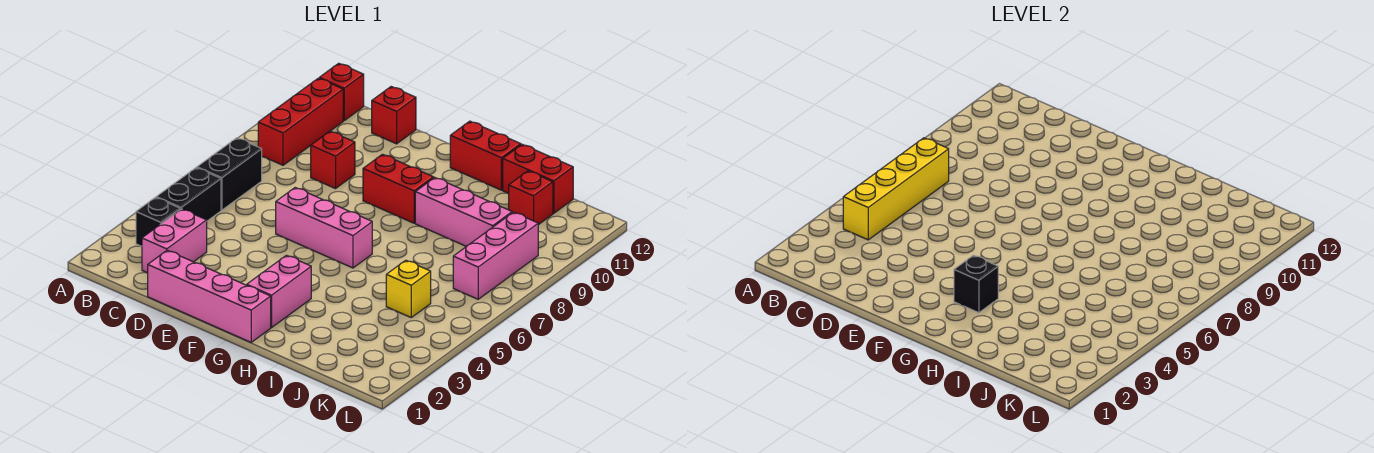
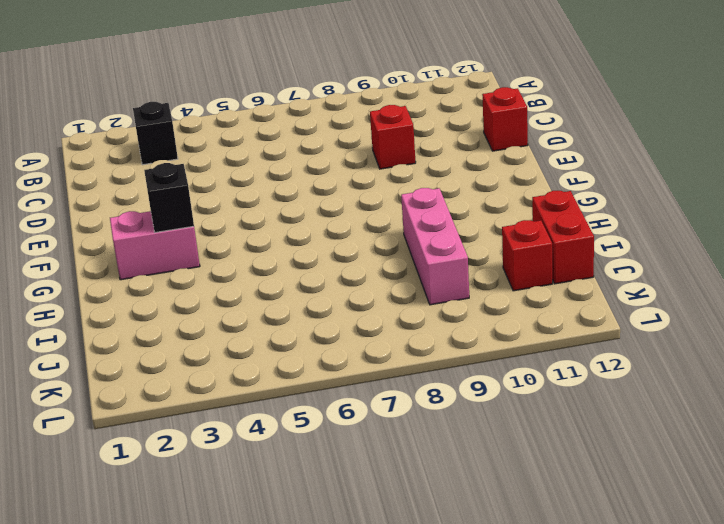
none -> black brick B4:B5 level 1
none -> black brick B6:B7 level 1
none -> red brick B9:B11 level 1

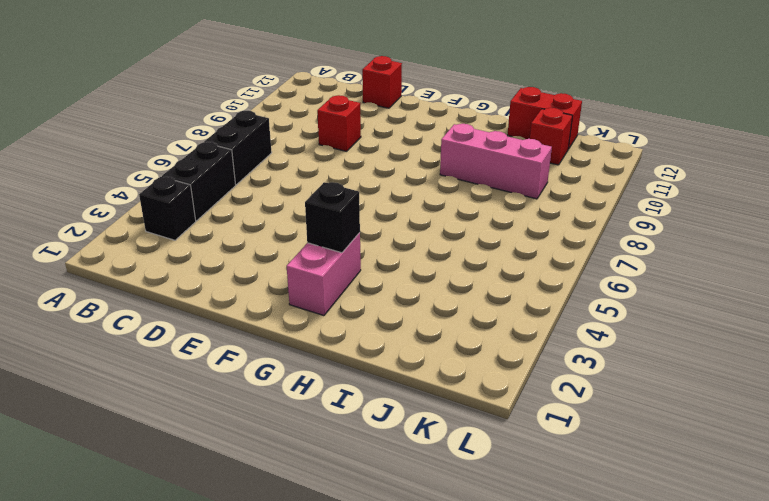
none -> red brick B9:B11 level 1
none -> red brick B12 level 1
none -> pink brick C2:C3 level 1

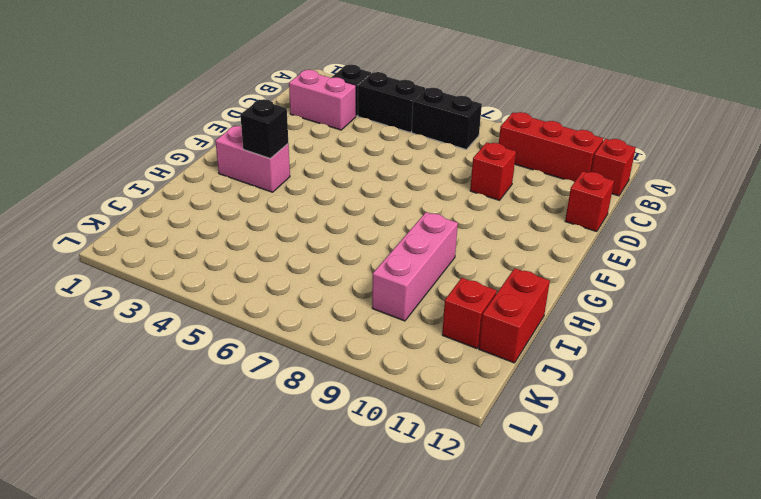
none -> pink brick D1:G1 level 1
none -> pink brick E6:G6 level 1
none -> red brick F9:G9 level 1

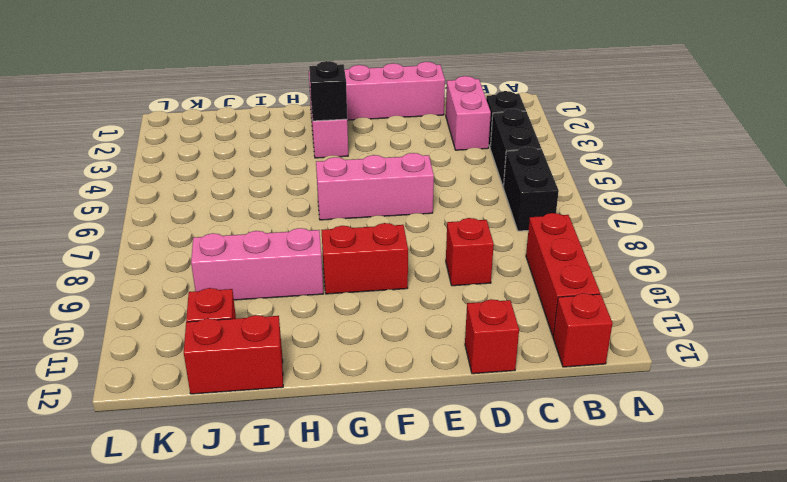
none -> red brick G12:H12 level 1
none -> yellow brick J5 level 1
none -> pink brick K7:K9 level 1

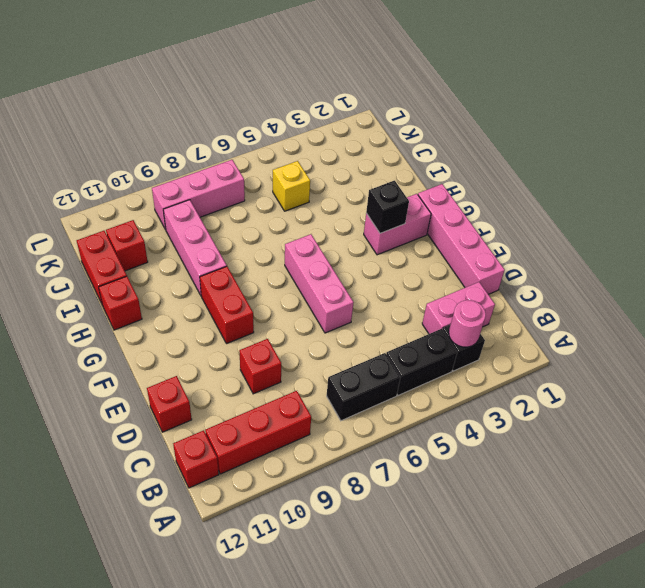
pink round brick B3 level 2 -> none
red brick H12 level 1 -> red brick G12:H12 level 1
none -> yellow brick B4:B7 level 2

